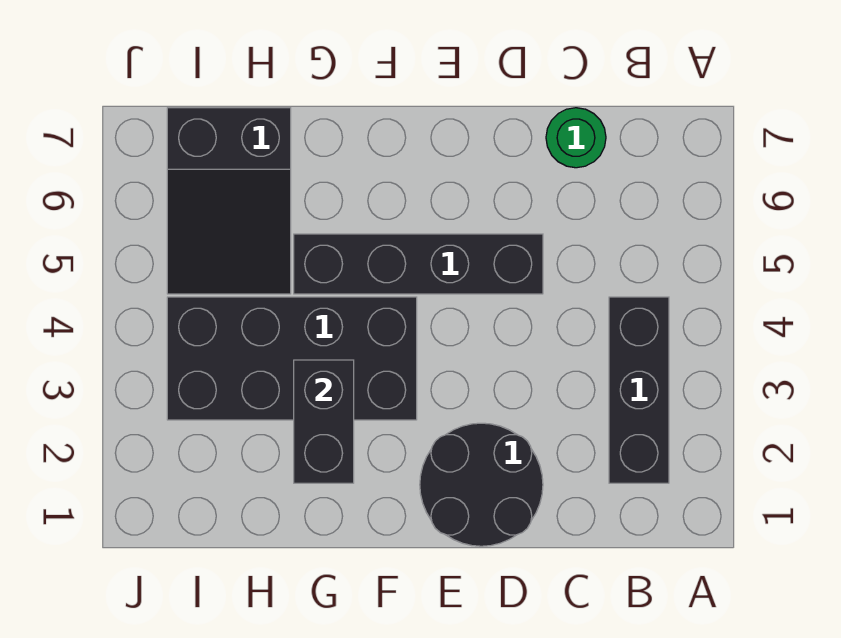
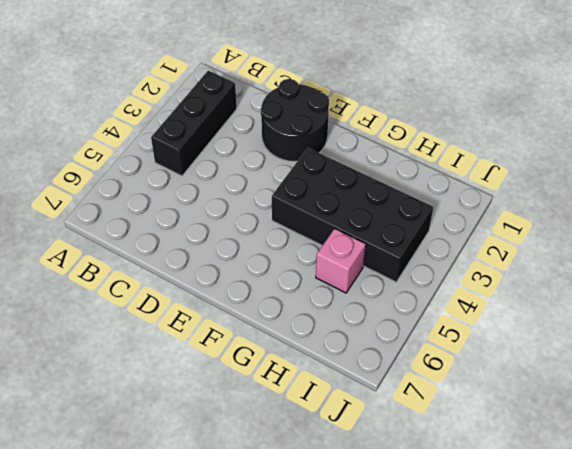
pink brick H5 level 1 -> black slope H5:I7 level 1 top 7
none -> green round brick C7 level 1
none -> black brick D5:G5 level 1

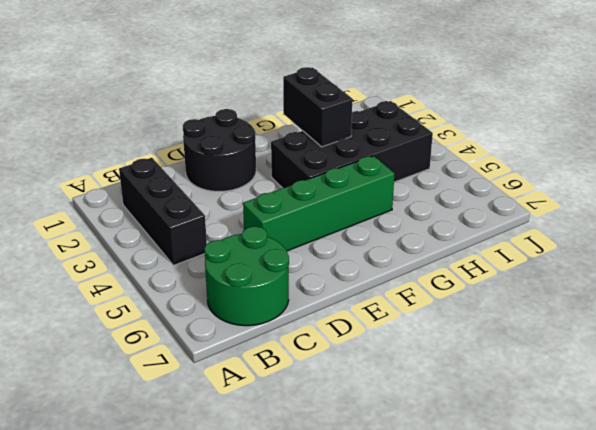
green round brick B6:C7 level 1 -> green round brick C7 level 1
green brick D5:G5 level 1 -> black brick D5:G5 level 1
none -> black slope H5:I7 level 1 top 7

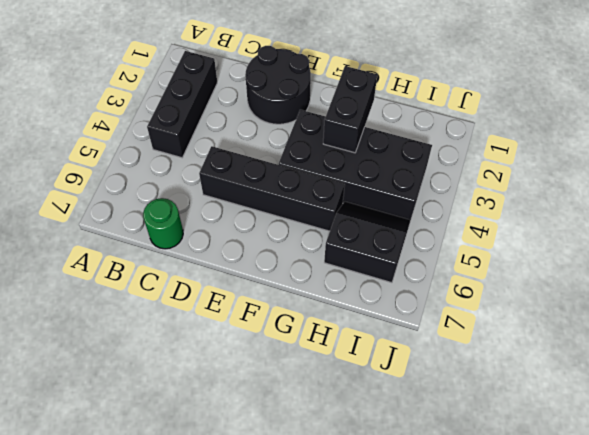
black slope H5:I6 level 1 top 6 -> black slope H5:I7 level 1 top 7

